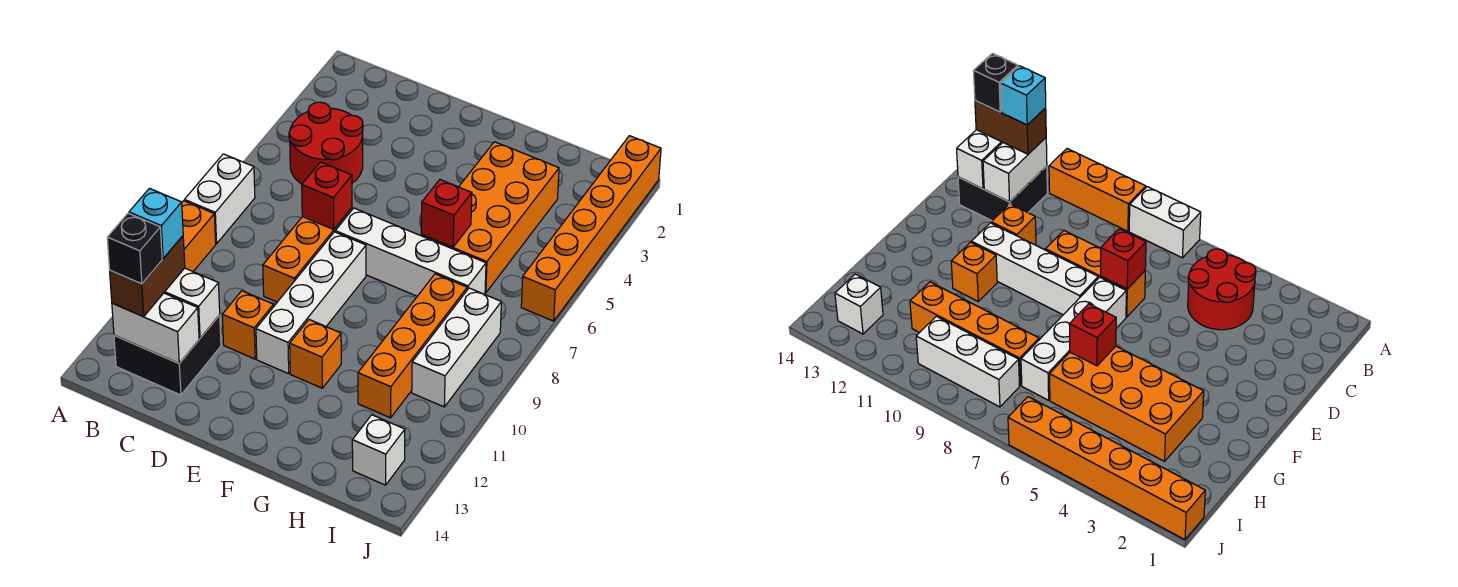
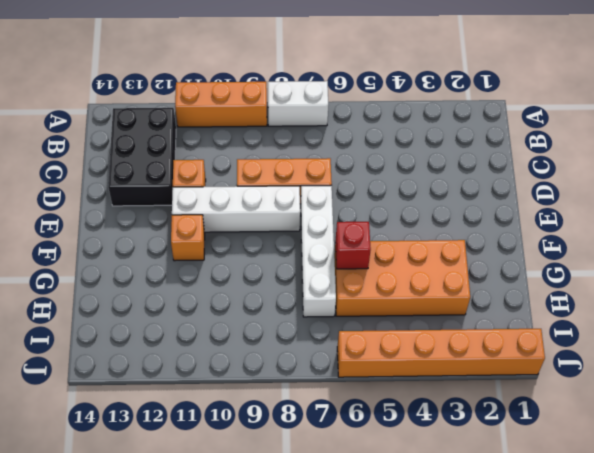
black brick B12:D13 level 1 -> black brick B12:C13 level 1
none -> red round brick B4:C5 level 1
none -> orange brick H8:H11 level 1
none -> white brick I8:I10 level 1

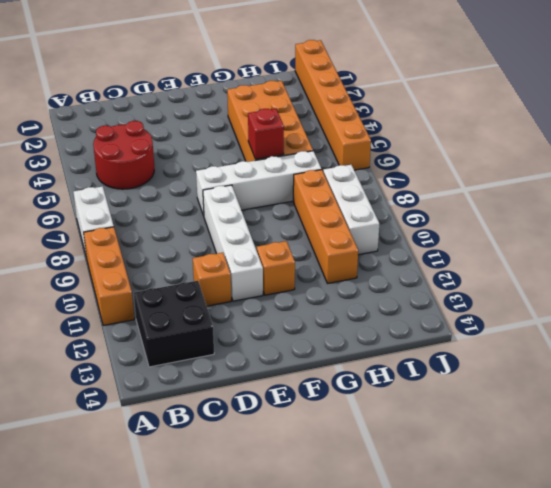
none -> orange brick D7:D9 level 1
none -> white brick I13 level 1
none -> white brick B12:C12 level 2

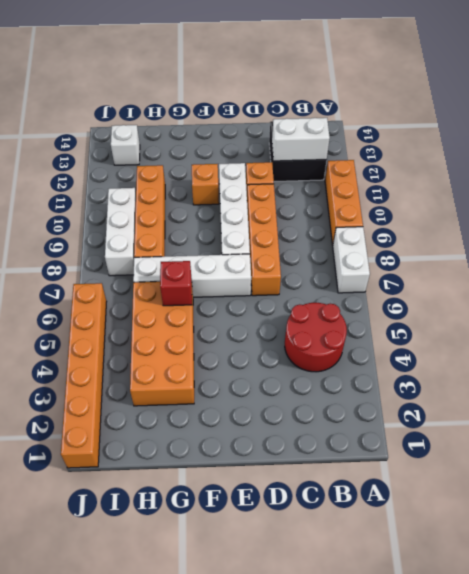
orange brick D7:D10 level 1 -> orange brick D7:D9 level 1
none -> white brick B13:C13 level 2
none -> red brick D7 level 2
none -> brown brick B12:B13 level 3

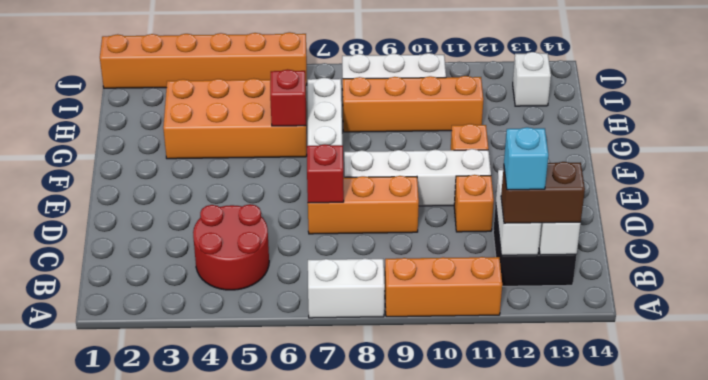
none -> black brick B13 level 4

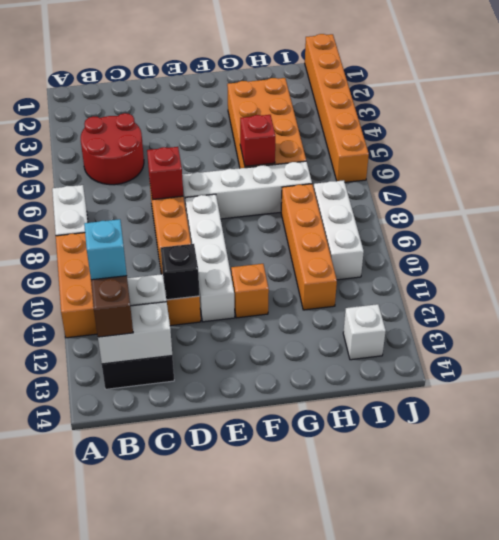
black brick D11 level 2 -> black brick B13 level 4

